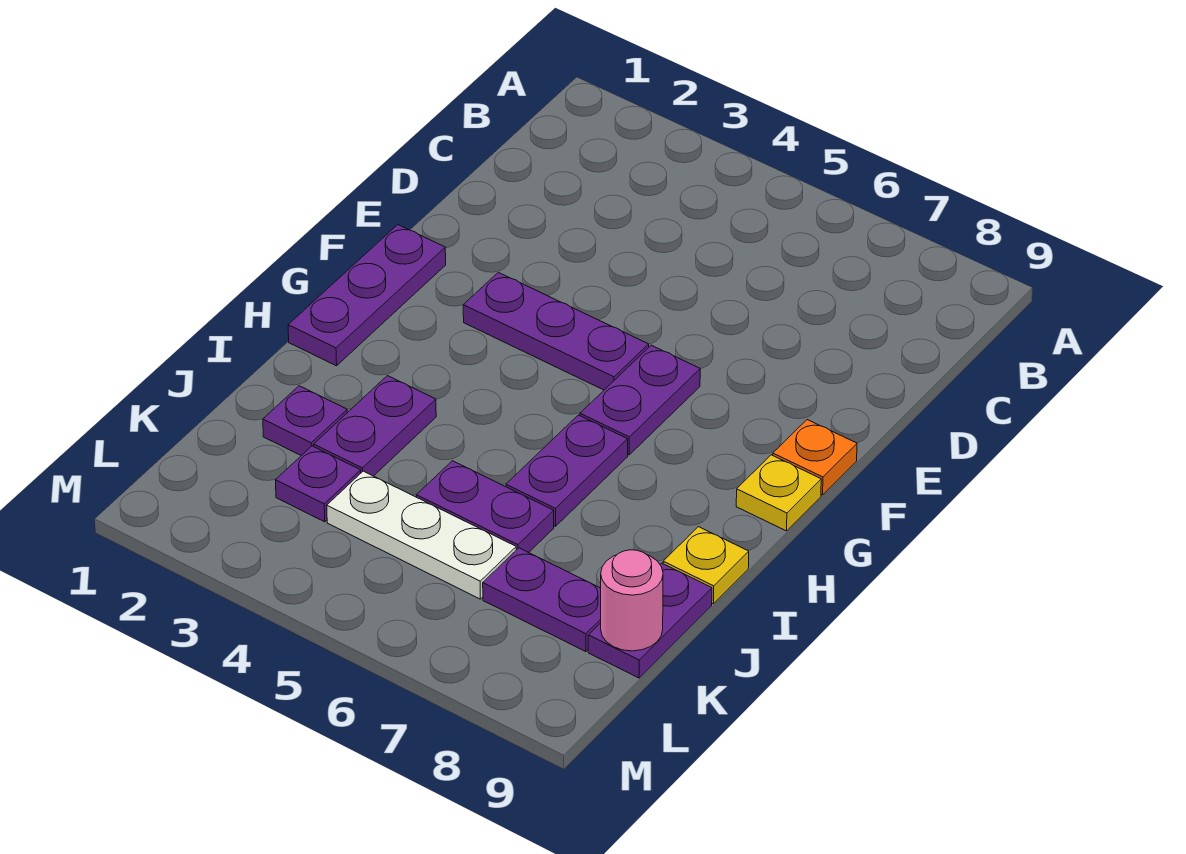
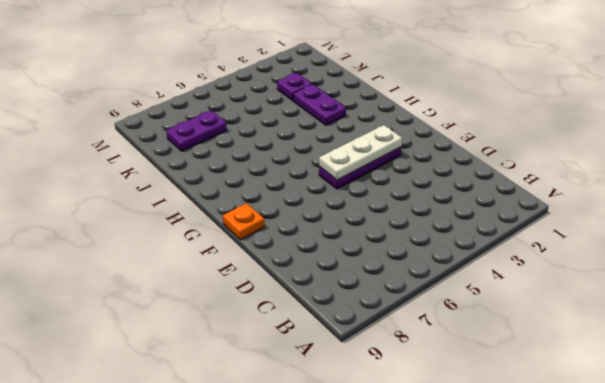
white plate F3:F5 level 2 -> white plate K4:K6 level 1
none -> purple plate F1:H1 level 1
none -> purple plate F6:G6 level 1
none -> yellow plate G9 level 1

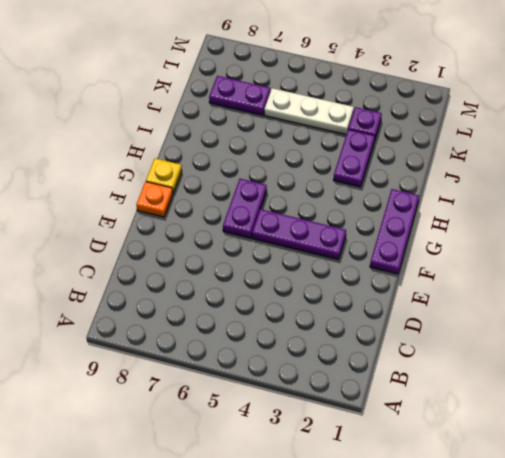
none -> purple plate H6:I6 level 1
none -> yellow plate I9 level 1
none -> purple plate J2 level 1

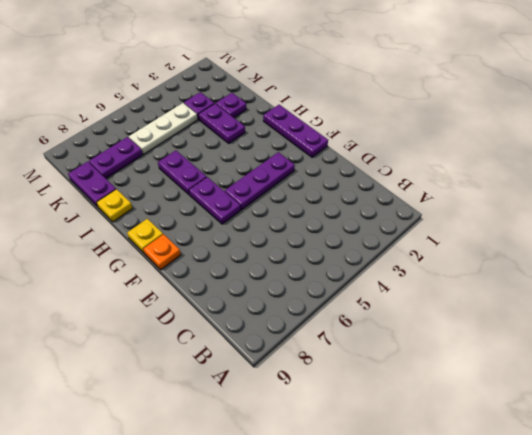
none -> purple plate J5:J6 level 1
none -> pink round brick K9 level 2

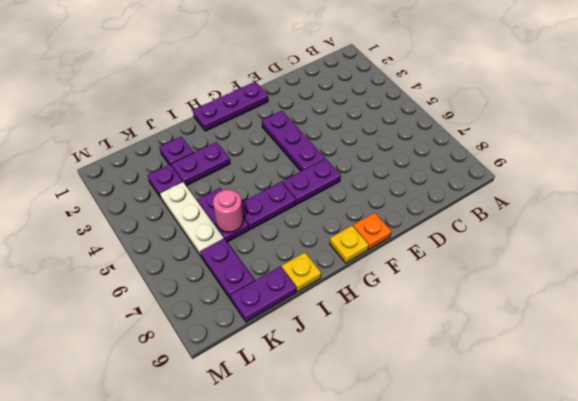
pink round brick J6 level 2 -> pink round brick K9 level 2

